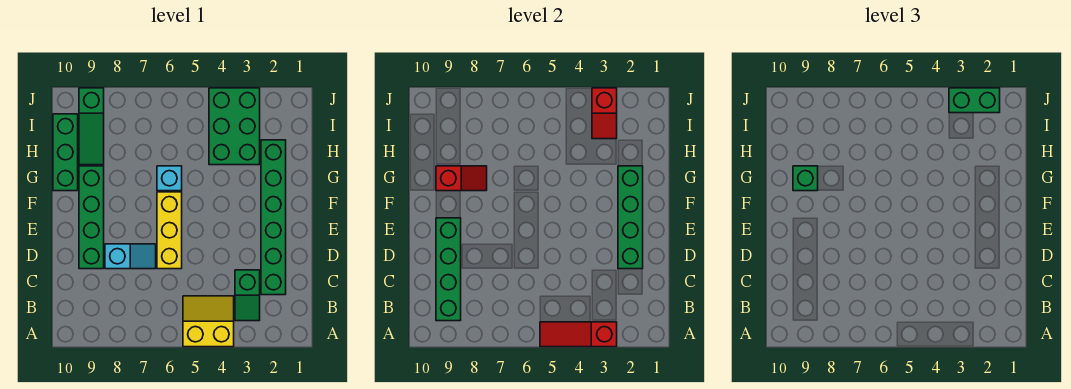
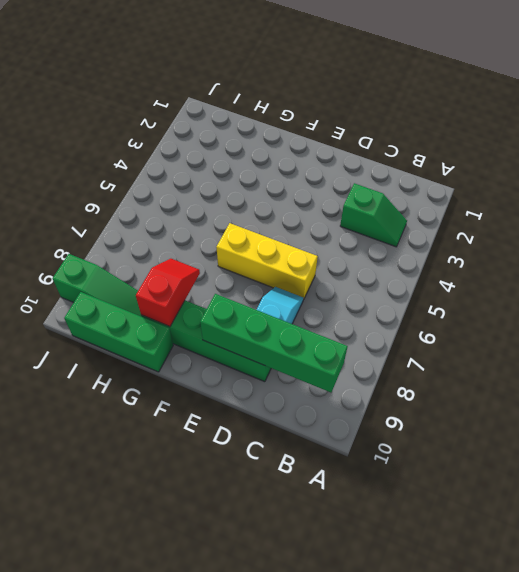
none -> yellow slope A4:B5 level 1 top A
none -> green brick C2:H2 level 1
none -> cyan brick G6 level 1

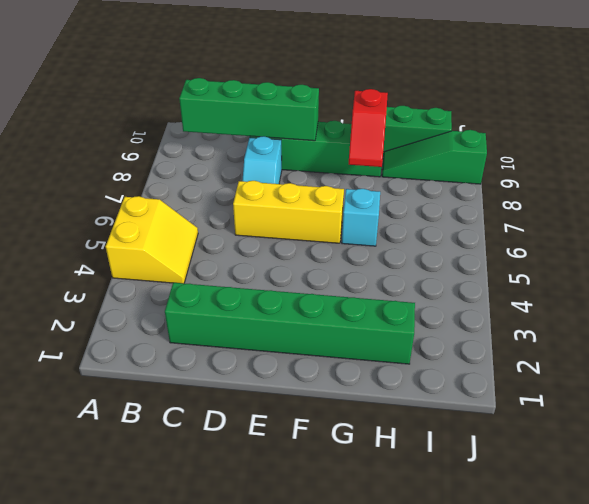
none -> green slope B3:C3 level 1 top C
none -> green brick H3:J4 level 1
none -> red slope A3:A5 level 2 top 3

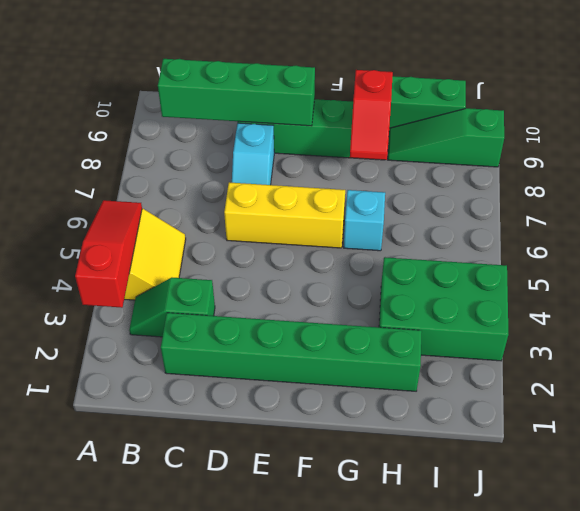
none -> green brick D2:G2 level 2
none -> red slope I3:J3 level 2 top J
none -> green brick G9 level 3

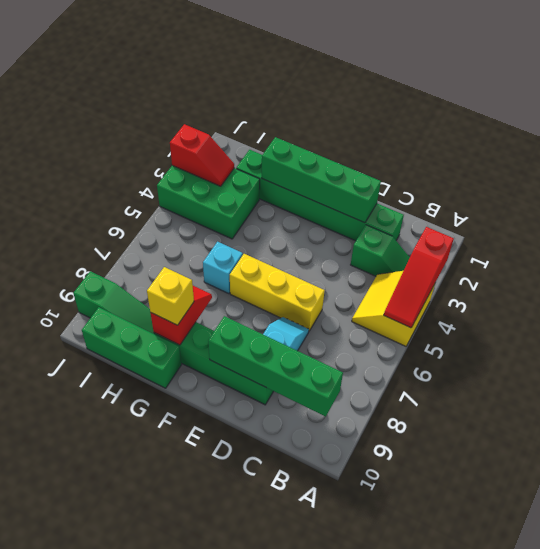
yellow brick G9 level 3 -> green brick G9 level 3
none -> green brick J2:J3 level 3

